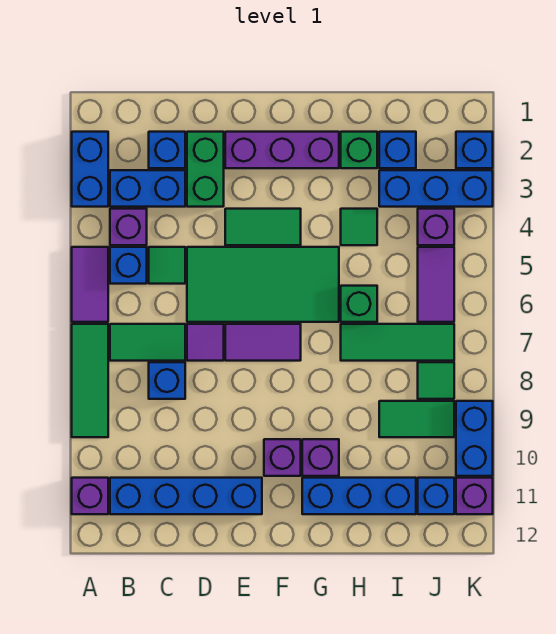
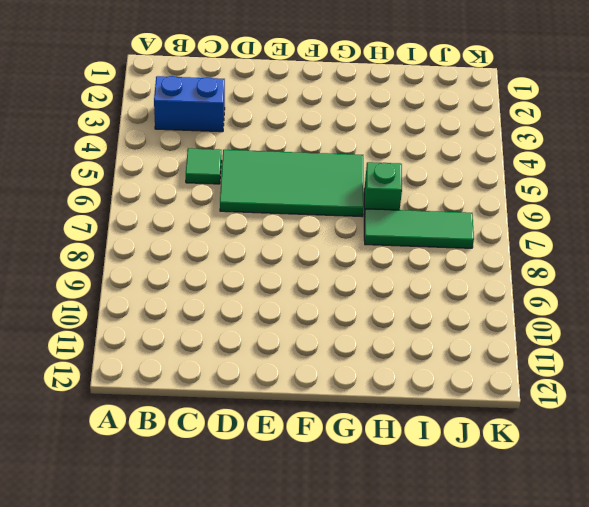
none -> blue brick A2:A3 level 1
none -> purple tile A5:A6 level 1
none -> green tile A7:A9 level 1
none -> purple brick A11 level 1

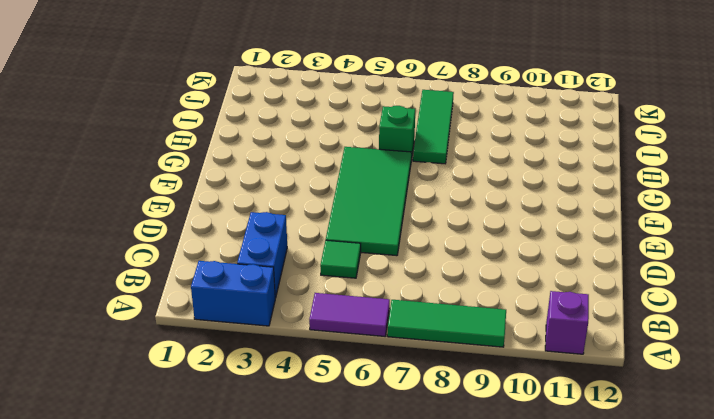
none -> purple brick B4 level 1
none -> blue brick B5 level 1
none -> green tile B7:C7 level 1
none -> blue brick B11:E11 level 1

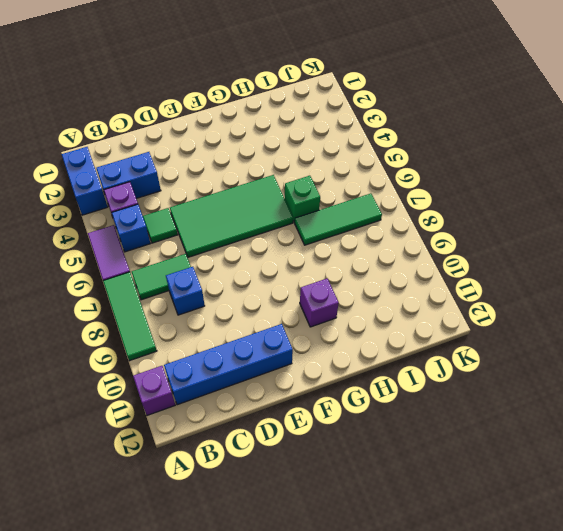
none -> blue brick C2 level 1
none -> green brick D2:D3 level 1
none -> purple tile D7 level 1
none -> purple brick E2:G2 level 1

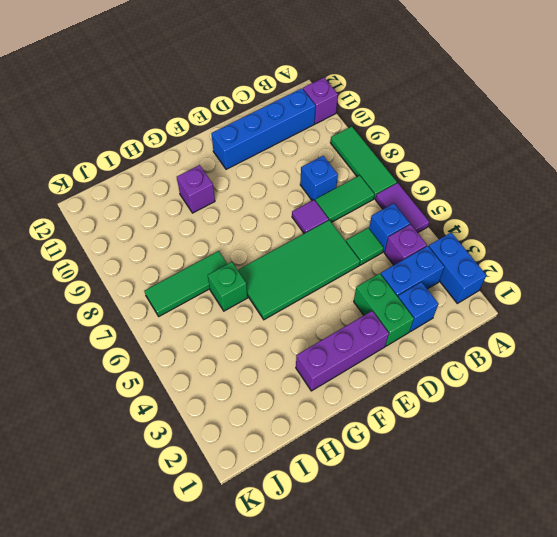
none -> green tile E4:F4 level 1
none -> purple tile E7:F7 level 1
none -> purple brick F10 level 1
none -> blue brick G11:I11 level 1

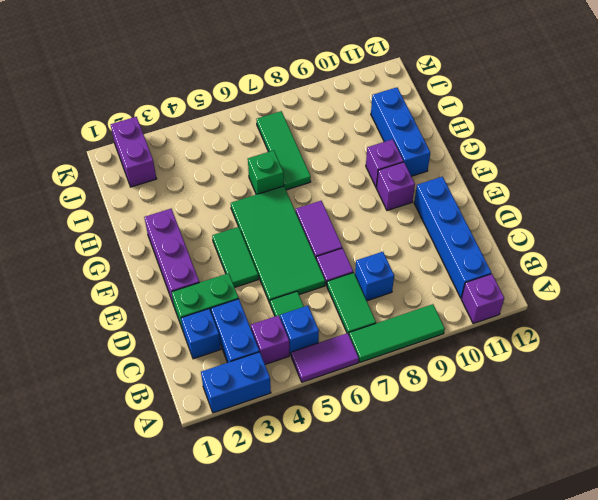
purple brick J2:K2 level 1 -> blue brick K2 level 1
none -> green brick H2 level 1
none -> green tile H4 level 1
none -> blue brick I2 level 1
none -> blue brick I3:K3 level 1

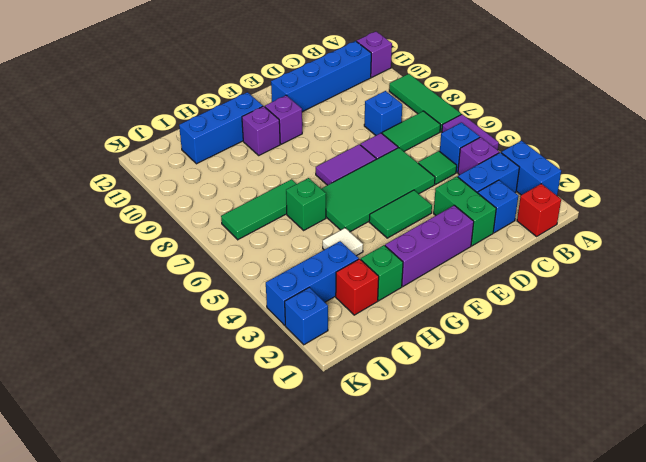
red brick B1 level 1 -> none
white tile H4 level 1 -> green tile H4 level 1
red brick I2 level 1 -> blue brick I2 level 1
none -> green tile I9:J9 level 1
none -> purple brick J4 level 1
none -> purple tile J5:J6 level 1
none -> green tile J8 level 1

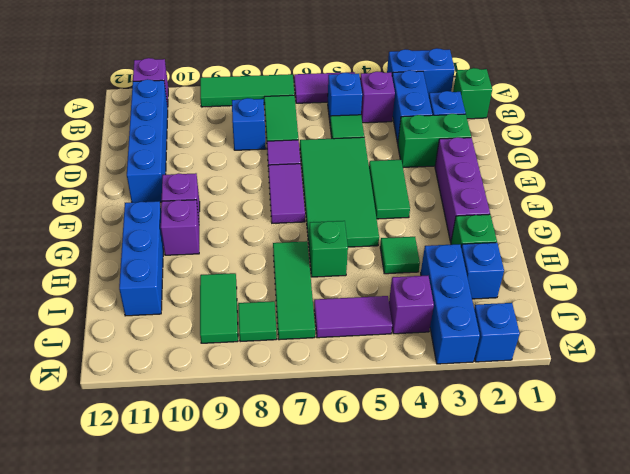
green brick B1 level 1 -> none
none -> blue brick J11 level 1
none -> blue brick K9:K10 level 1
none -> purple brick K11 level 1

